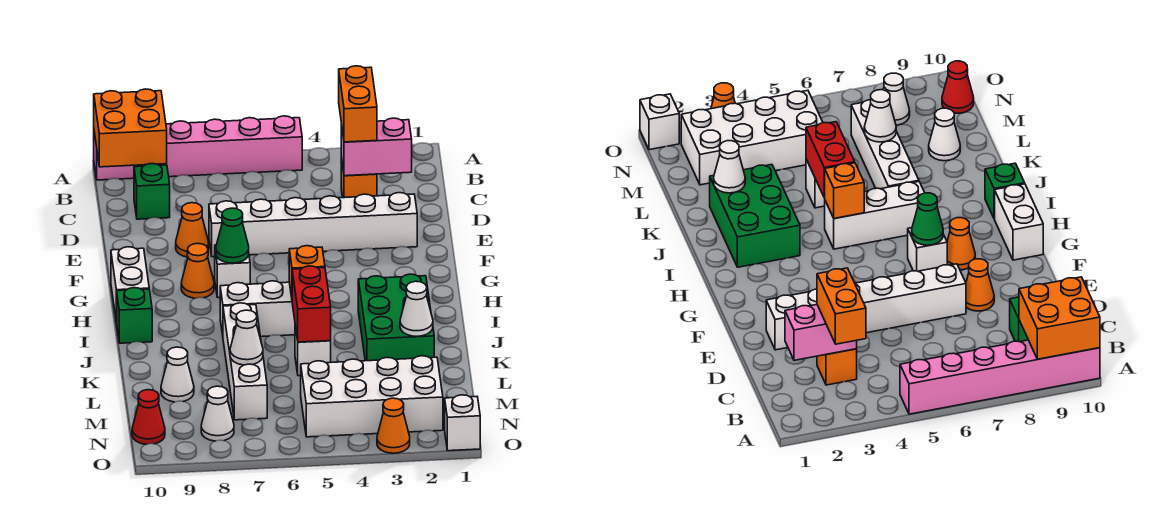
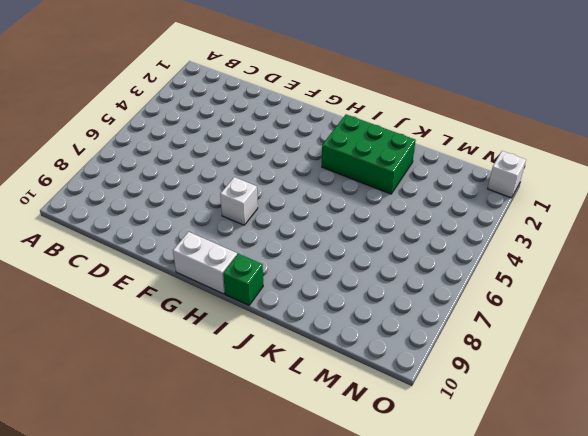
none -> pink brick A5:A10 level 1
none -> orange brick C3 level 1
none -> green brick C9 level 1

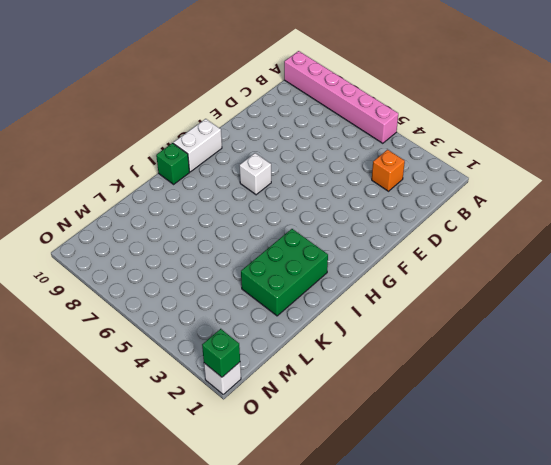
green brick O1 level 2 -> green brick C9 level 1
none -> white brick E2:E7 level 1
none -> orange cone E8 level 1
none -> orange cone G8 level 1

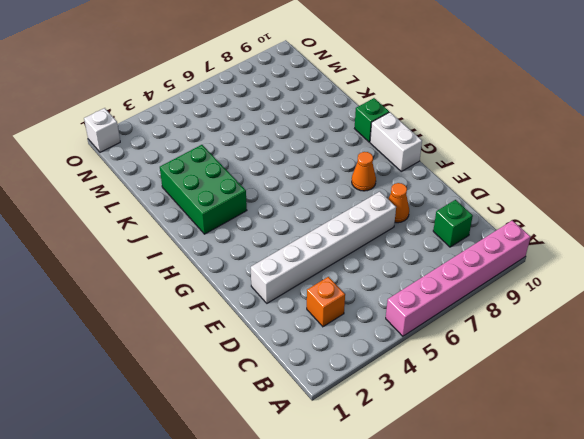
none -> white brick G7 level 1
none -> white brick I5:I7 level 1
none -> white brick J7:M7 level 1

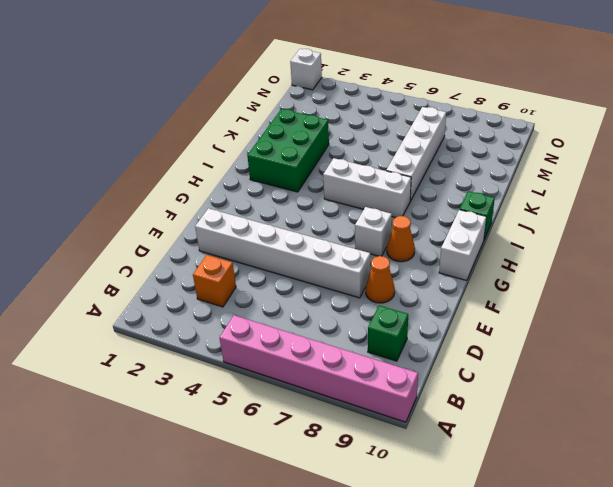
none -> white brick K5 level 1
none -> white cone L9 level 1
none -> white brick M2:N5 level 1

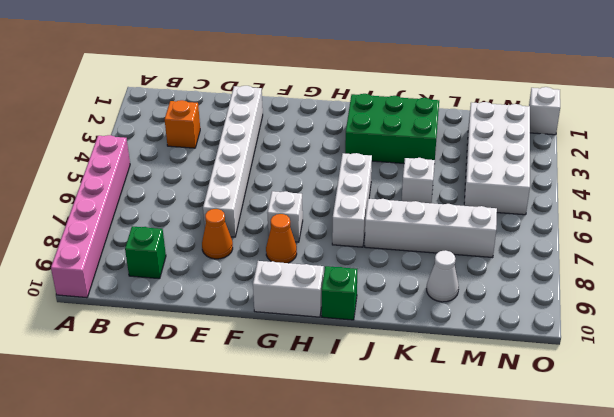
none -> white cone N8 level 1
none -> red cone N10 level 1
none -> orange cone O3 level 1

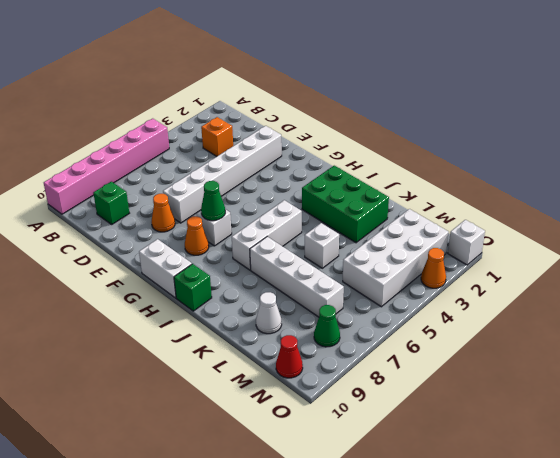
green cone N8 level 1 -> white cone N8 level 1
none -> orange brick A9:B10 level 2
none -> pink brick C2:C3 level 2
none -> orange brick I5 level 2

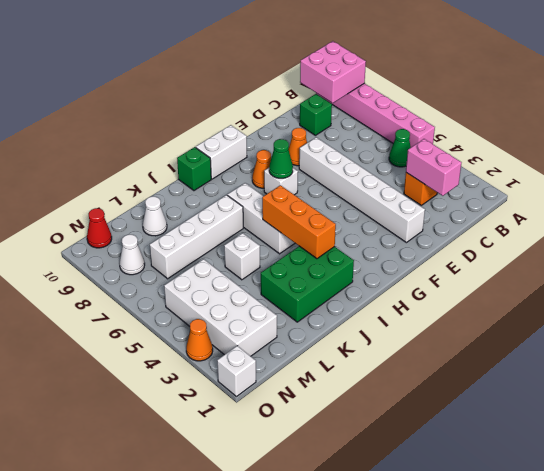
pink brick A9:B10 level 2 -> orange brick A9:B10 level 2
green cone B5 level 1 -> none
orange brick I3:I5 level 2 -> orange brick I5 level 2
none -> red brick J5:K5 level 2
none -> white cone K2 level 2
none -> white cone L7 level 2

